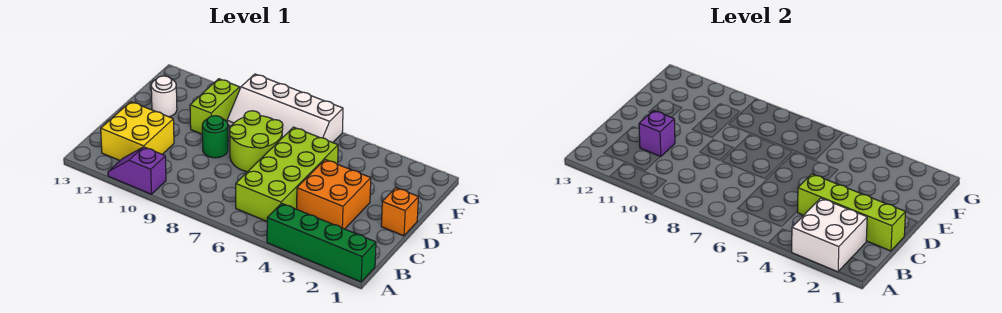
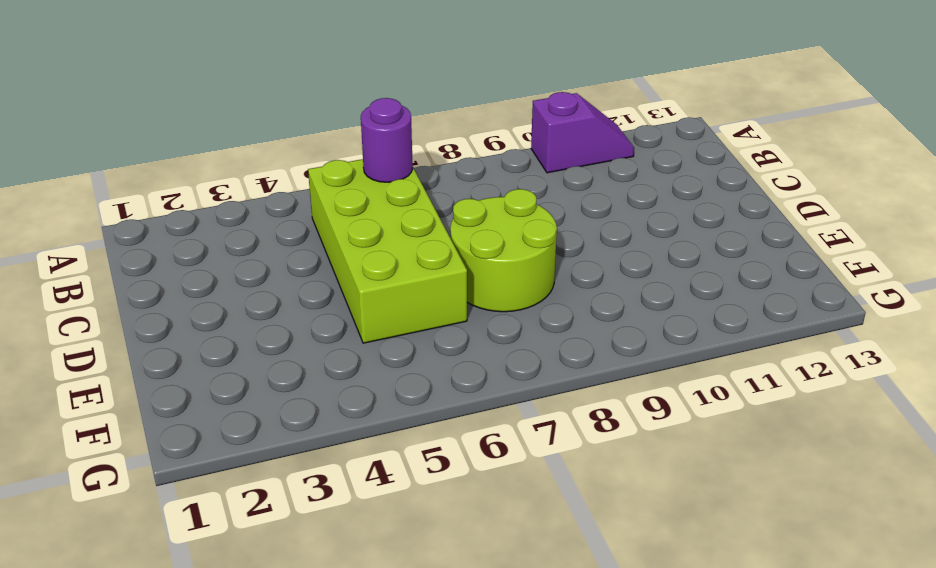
purple round brick B6 level 2 -> none
none -> green brick A1:A4 level 1
none -> yellow brick B11:C12 level 1
none -> orange brick C3:D4 level 1

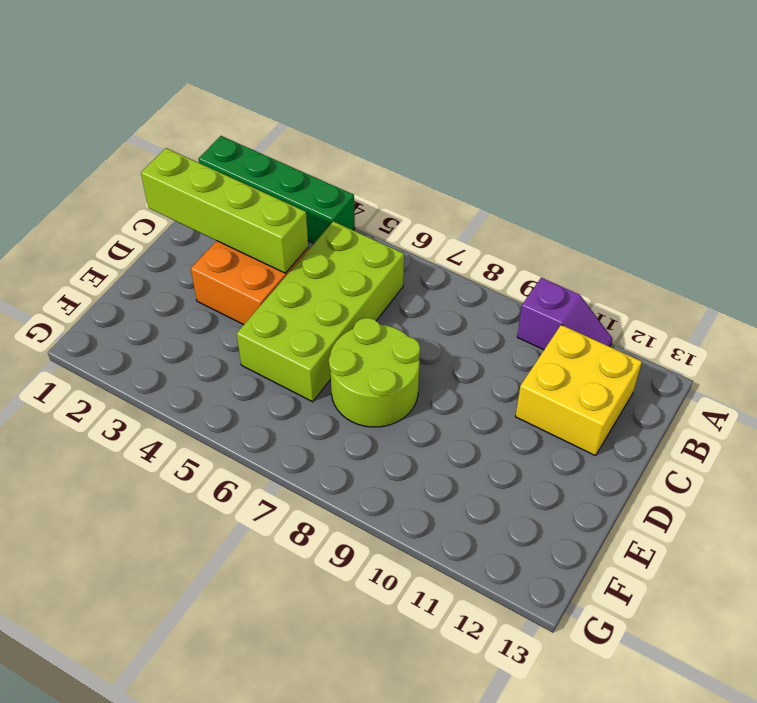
none -> orange brick D1 level 1
none -> green round brick D9 level 1
none -> lime brick E10:F10 level 1

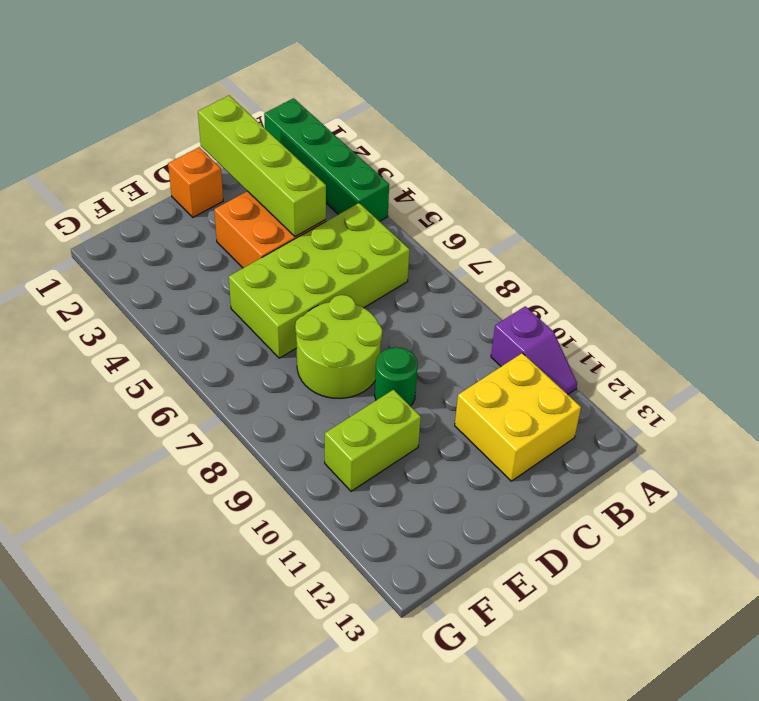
none -> white round brick E12 level 1
none -> white slope F6:G9 level 1 top G
none -> white brick A2:B3 level 2

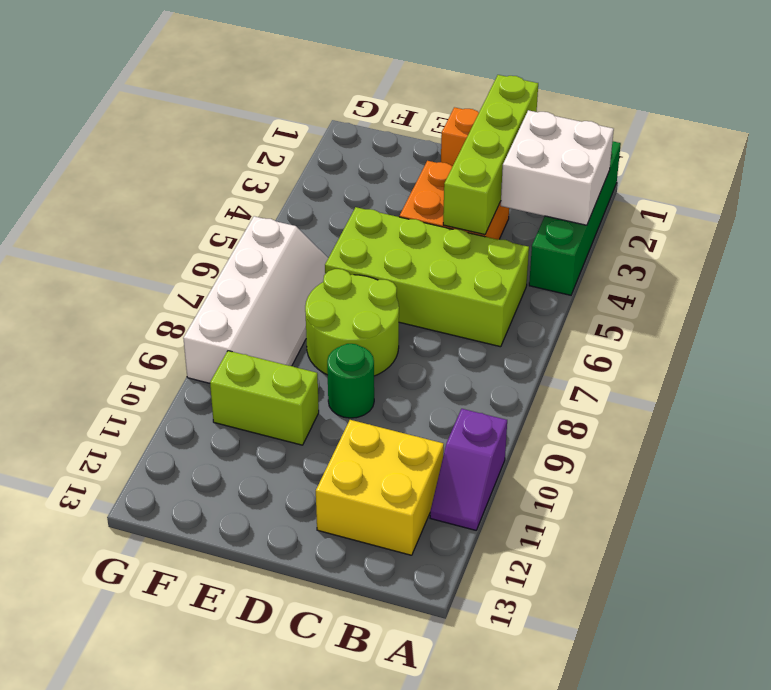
none -> white round brick E12 level 1
none -> purple brick C11 level 2

